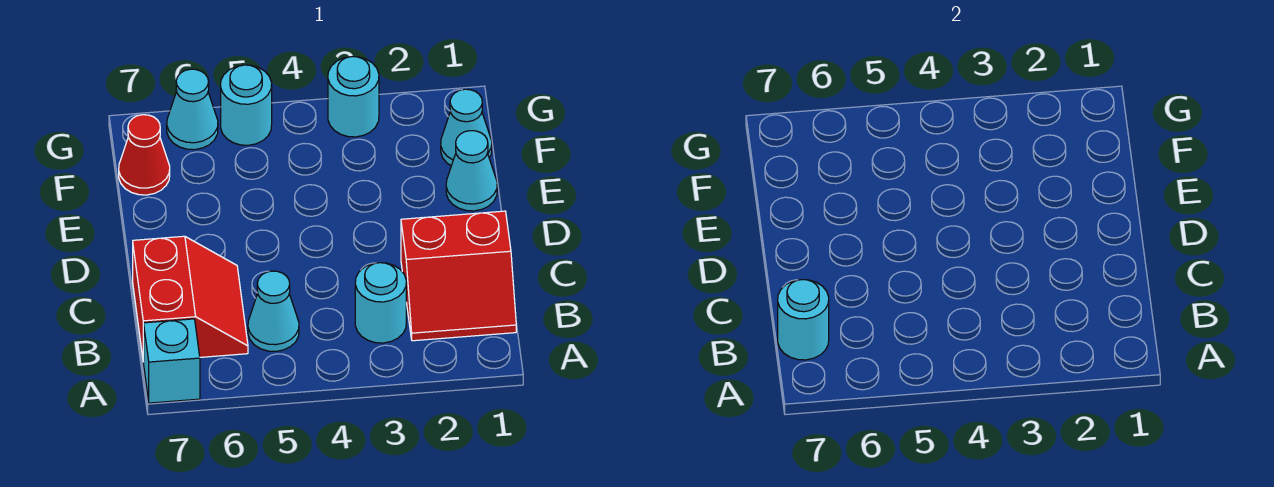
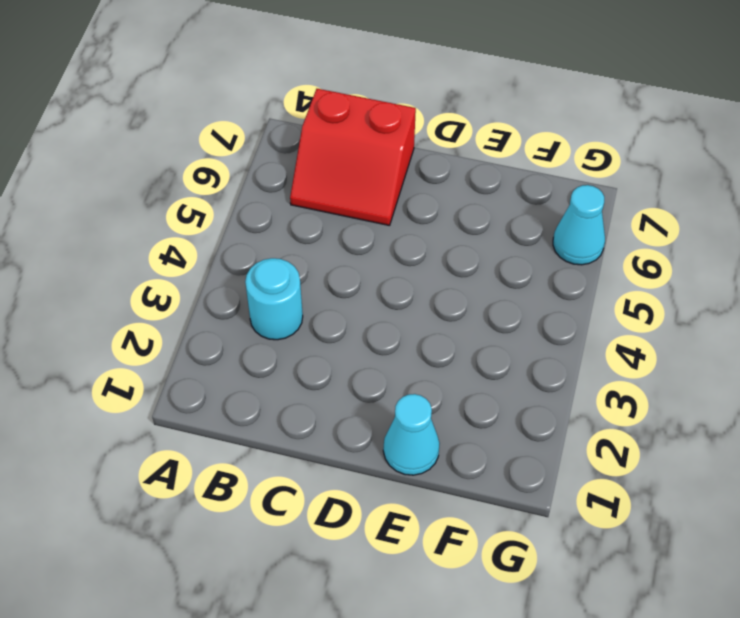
none -> cyan brick A7 level 1
none -> red slope B1:C2 level 1 top C
none -> cyan cone B5 level 1

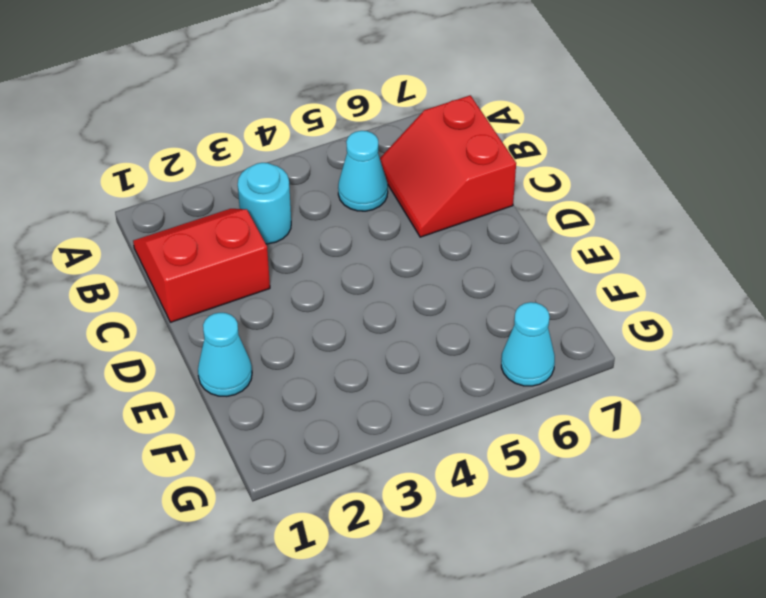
none -> cyan brick A7 level 1
none -> cyan cone F1 level 1
none -> red cone F7 level 1

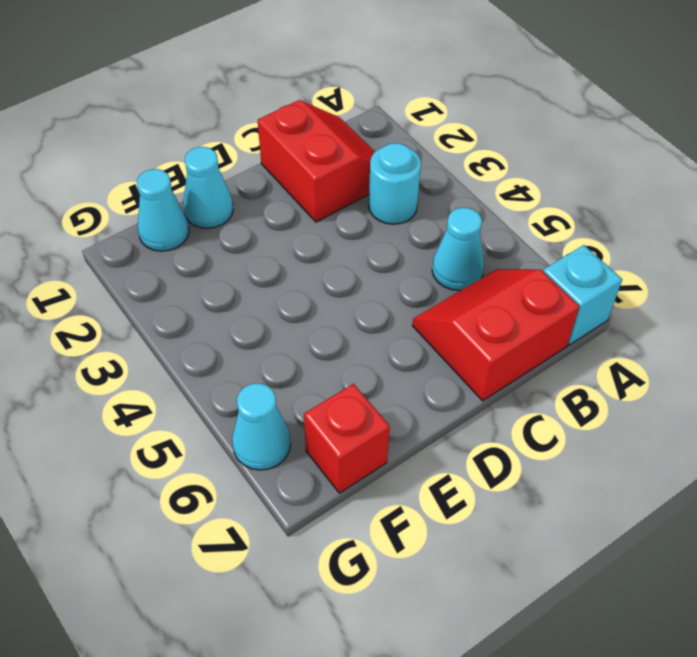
red brick F7 level 1 -> red cone F7 level 1
none -> cyan round brick G3 level 1
none -> cyan round brick G5 level 1
none -> cyan round brick B7 level 2

